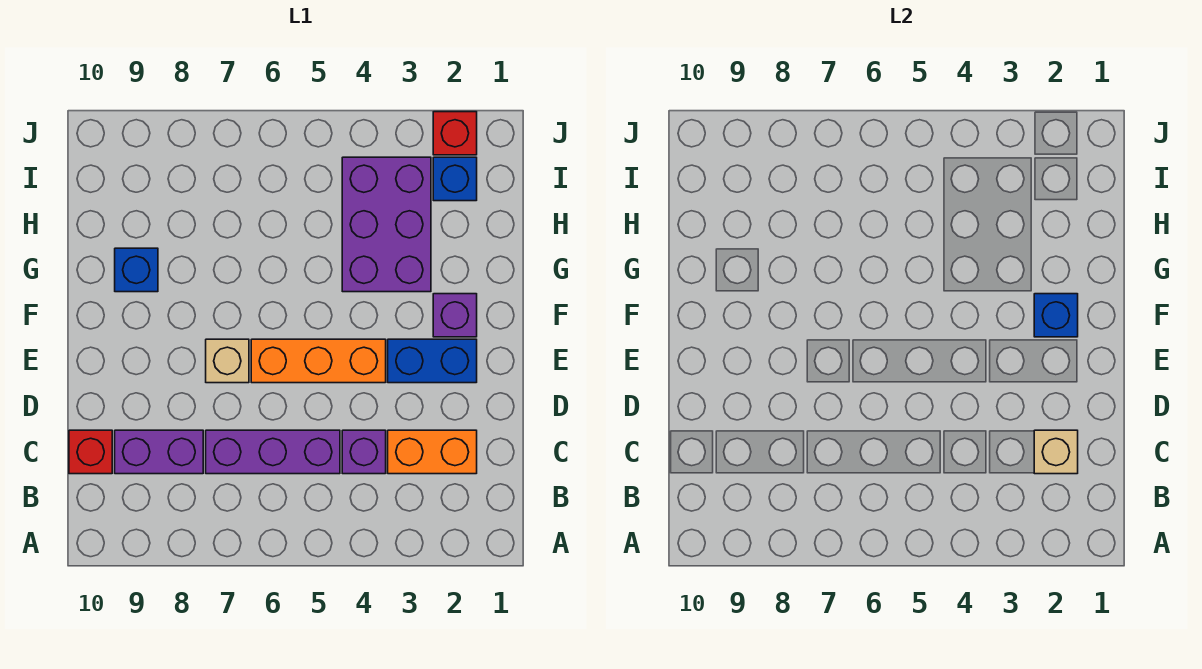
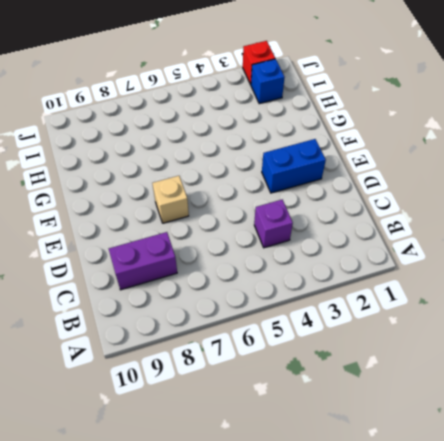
none -> orange brick C2:C3 level 1
none -> purple brick C5:C7 level 1
none -> red brick C10 level 1

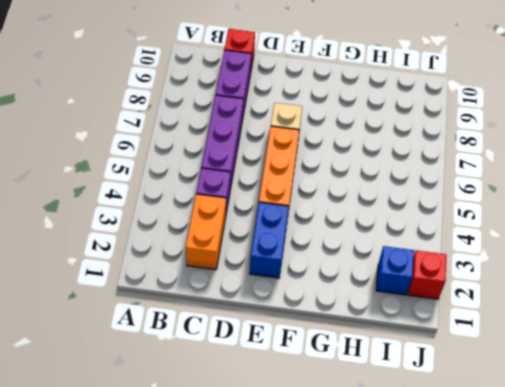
none -> purple brick F2 level 1
none -> purple brick G3:I4 level 1
none -> blue brick G9 level 1

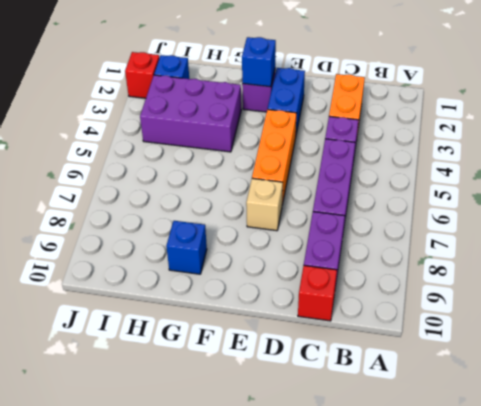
none -> tan brick C2 level 2

